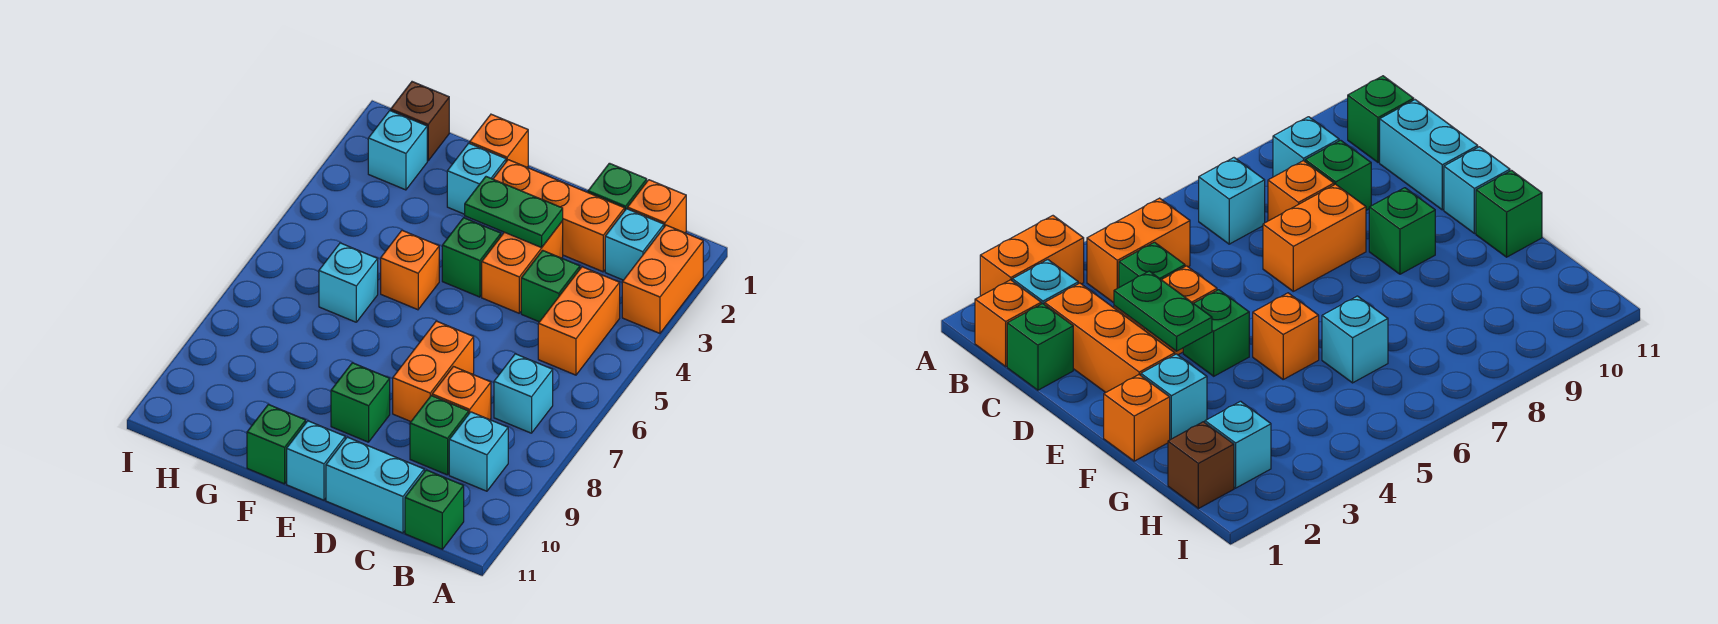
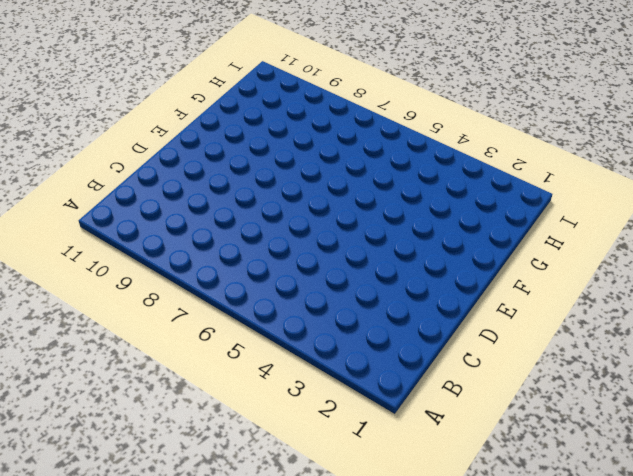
none -> orange brick A2:A3 level 1
none -> orange brick B1 level 1
none -> cyan brick B2 level 1

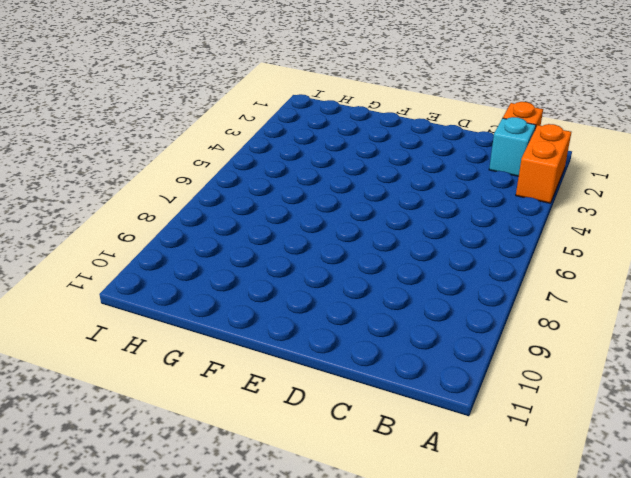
none -> orange brick B4:B5 level 1
none -> cyan brick B7 level 1
none -> cyan brick B9 level 1

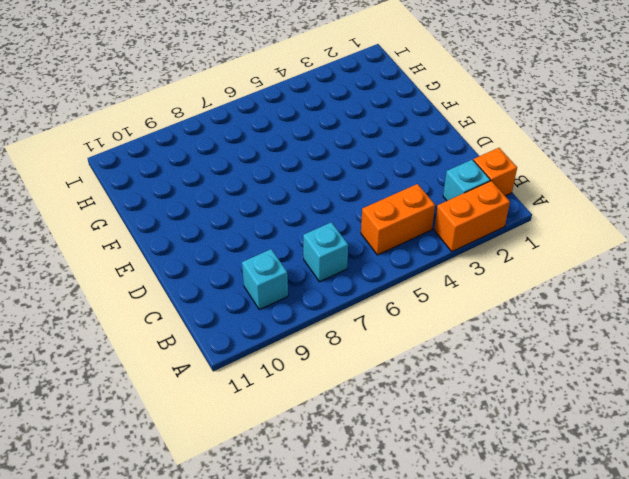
none -> green brick B11 level 1
none -> green brick C1 level 1
none -> orange brick C2:E2 level 1

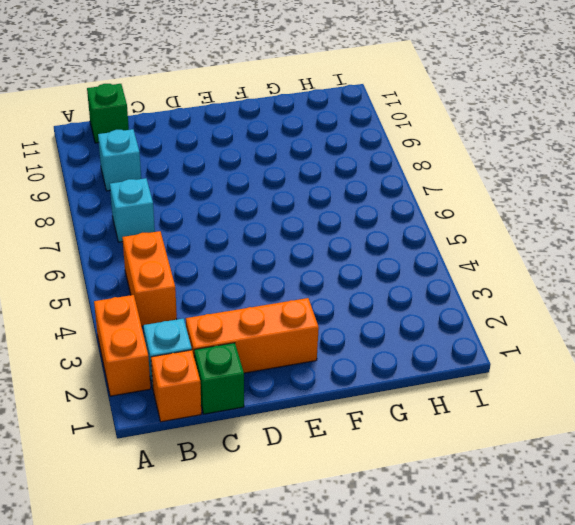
none -> green brick C4 level 1
none -> orange brick C8 level 1
none -> green brick C9 level 1

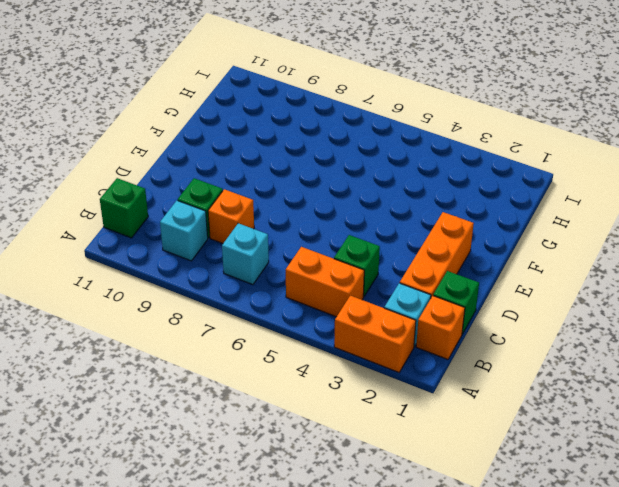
none -> cyan brick C11:D11 level 1
none -> orange brick D3:D4 level 1
none -> orange brick D7:D8 level 1

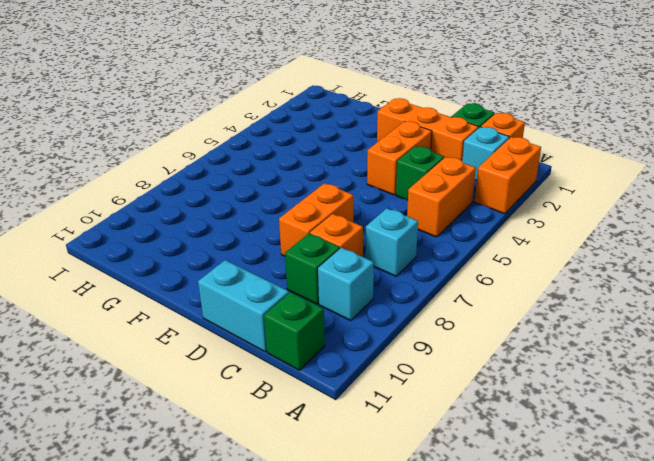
none -> green brick E4 level 1
none -> green brick E9 level 1
none -> cyan brick E11 level 1

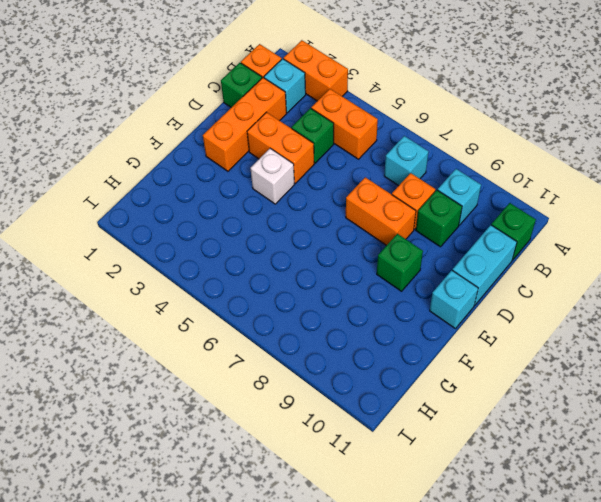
white brick E4 level 1 -> green brick E4 level 1
none -> orange brick F1 level 1
none -> cyan brick F2 level 1
none -> orange brick F5 level 1

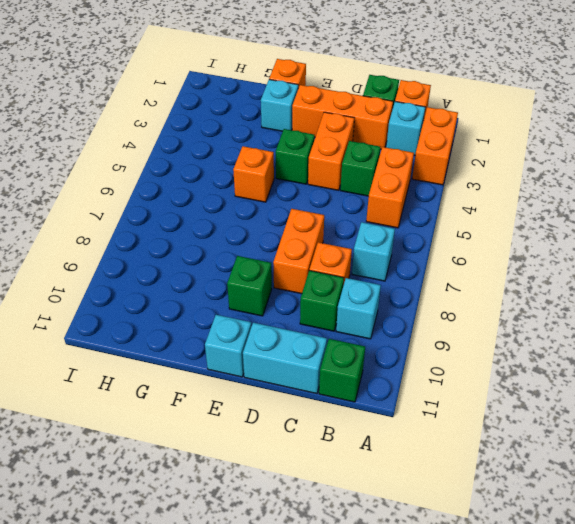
none -> green brick F11 level 1
none -> cyan brick G6 level 1
none -> brown brick H1 level 1

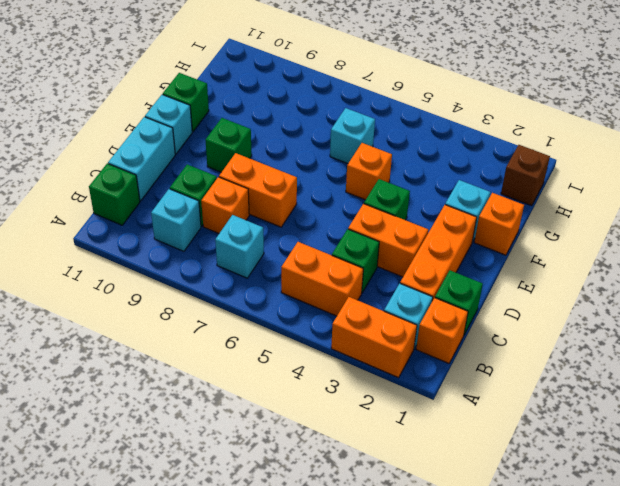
none -> cyan brick H2 level 1
none -> green plate D3:E3 level 2

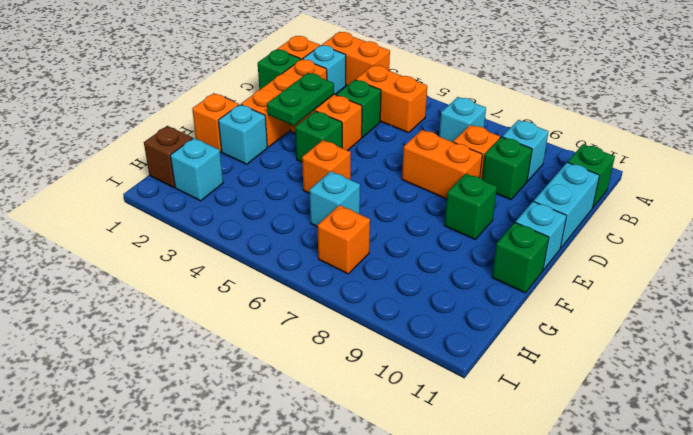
orange brick H7 level 1 -> none

